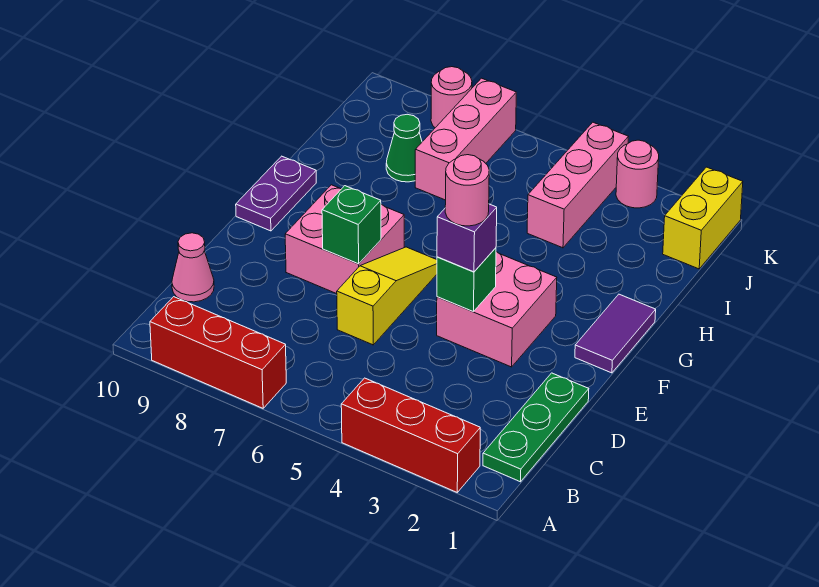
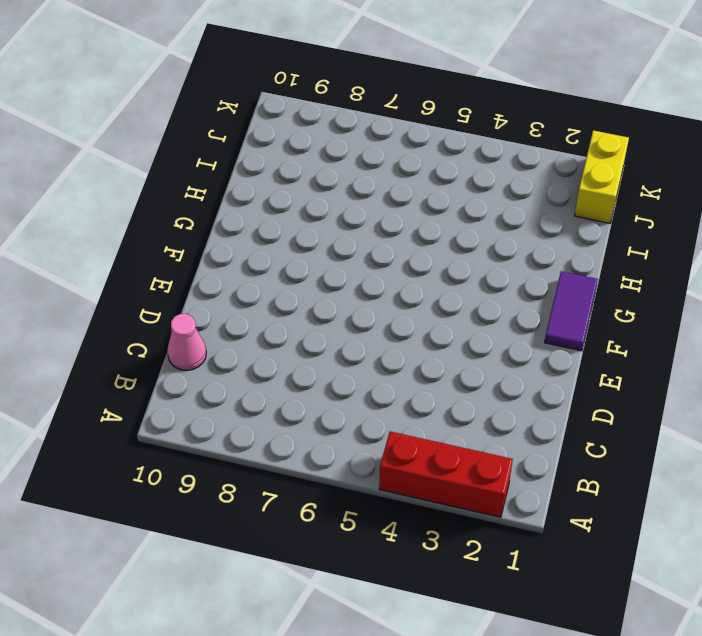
none -> red brick A7:A9 level 1
none -> green plate B1:D1 level 1
none -> yellow slope D6:F6 level 1 top D

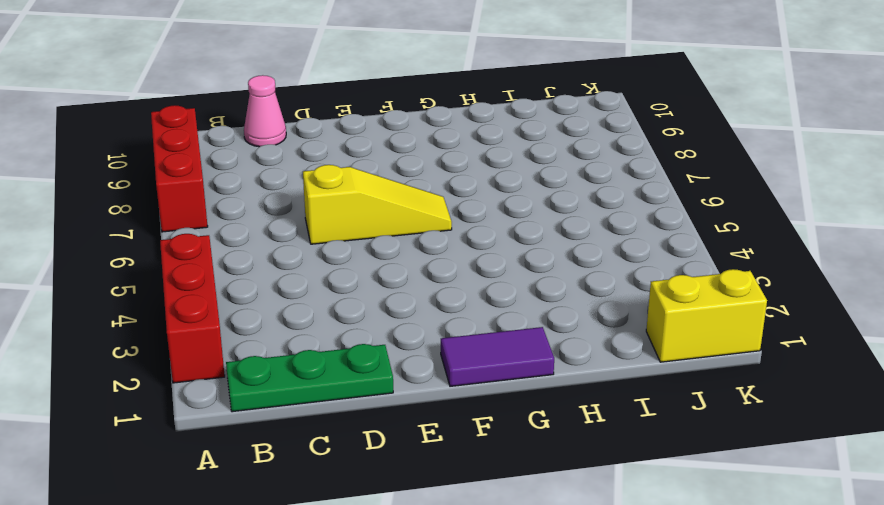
none -> pink brick E3:F4 level 1
none -> pink brick E7:F8 level 1
none -> purple plate F10:G10 level 1

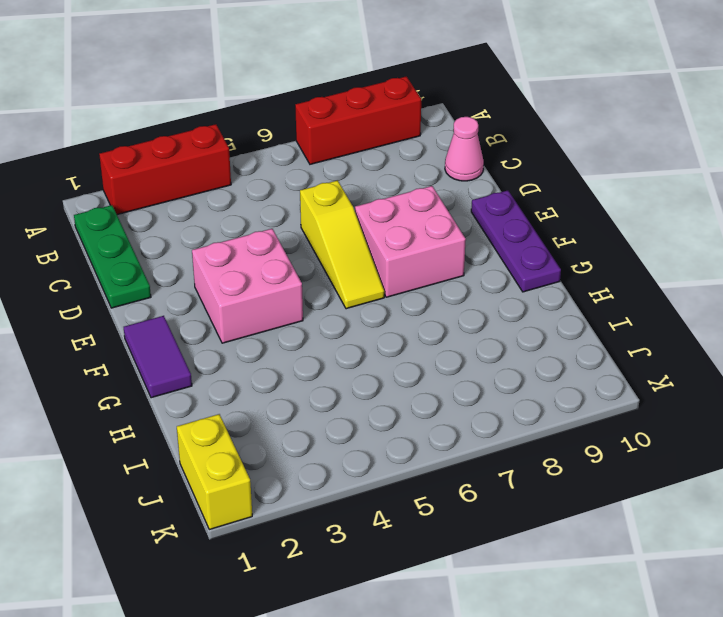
purple plate E10:G10 level 1 -> purple plate F10:G10 level 1
none -> pink brick I4:K4 level 1
none -> pink brick I7:K7 level 1
none -> green cone I8 level 1

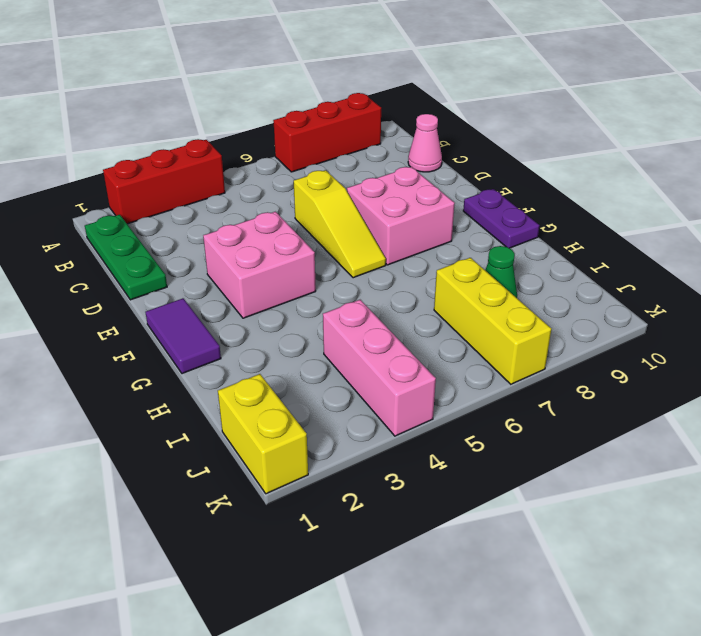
yellow brick I7:K7 level 1 -> pink brick I7:K7 level 1
none -> pink round brick K3 level 1
none -> pink round brick K8 level 1
none -> green brick E4 level 2

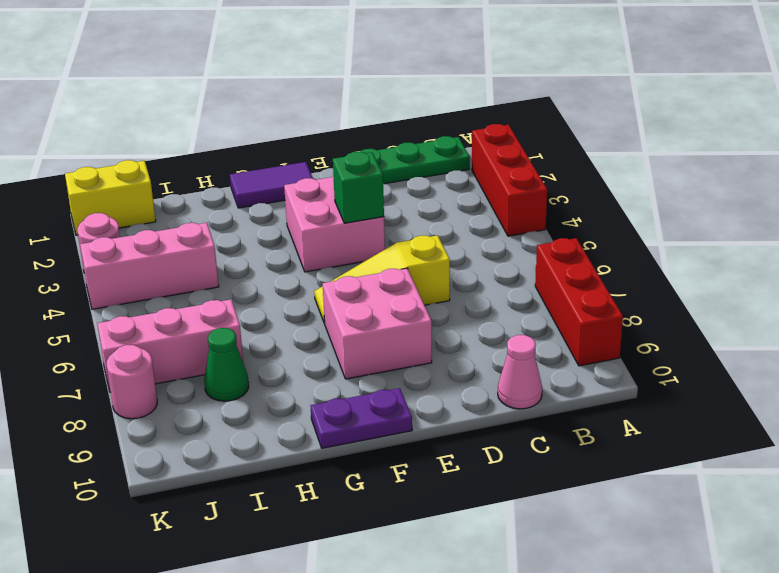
none -> green brick E7 level 2
none -> purple brick E4 level 3
none -> pink round brick E4 level 4

